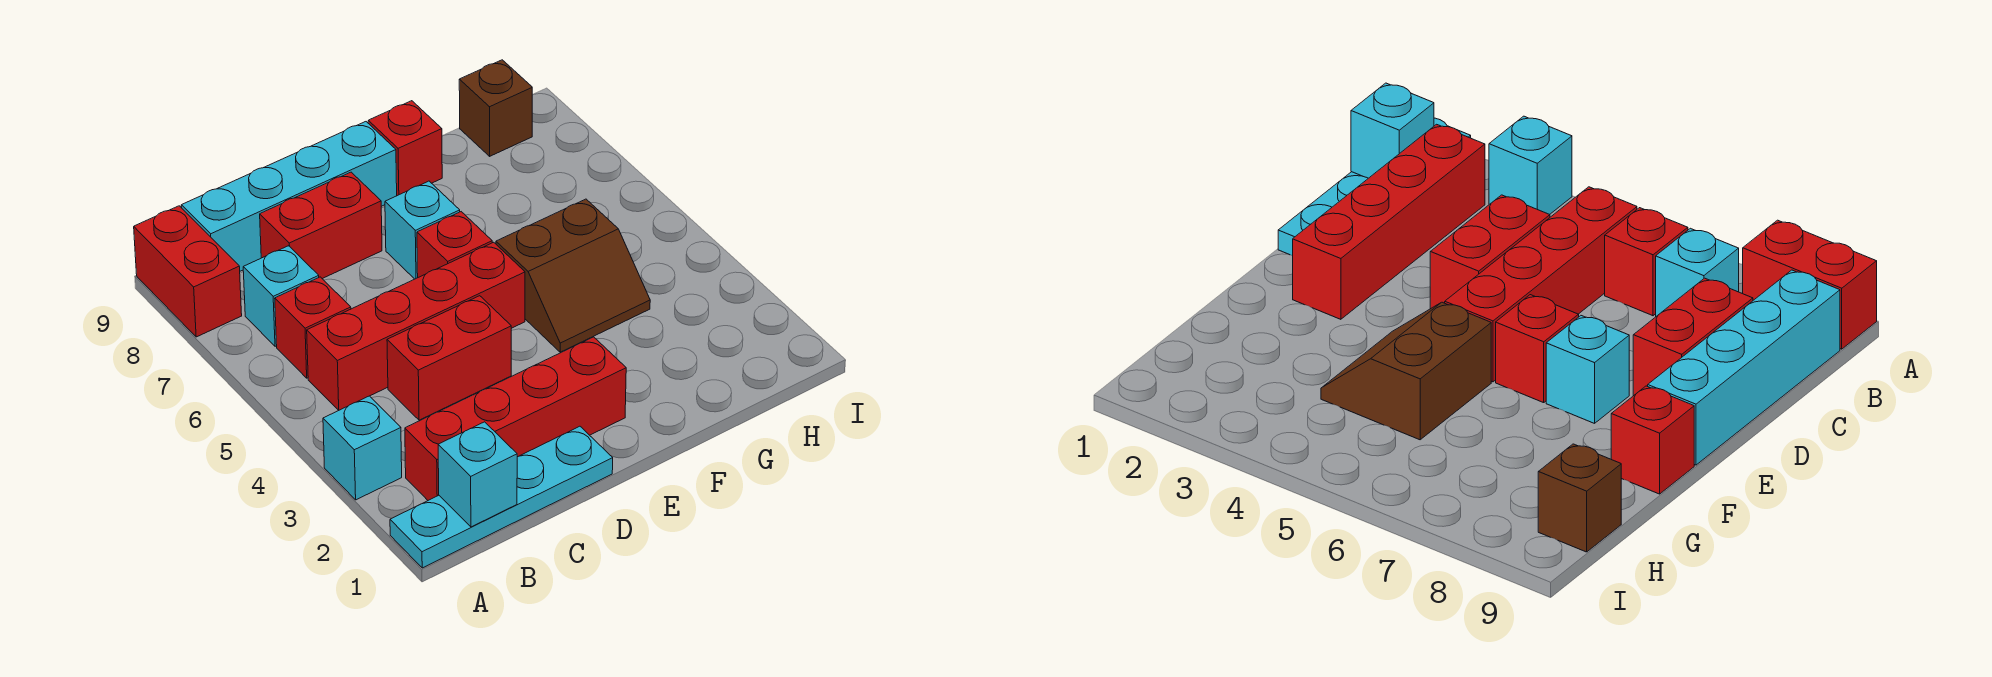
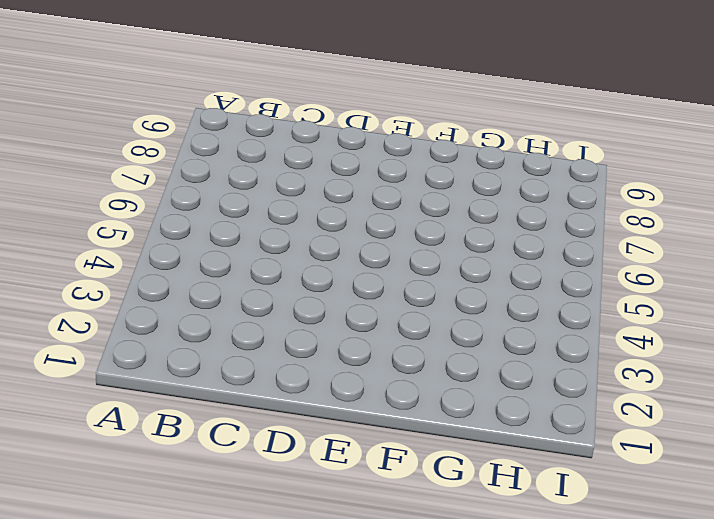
none -> cyan plate A1:D1 level 1
none -> cyan brick A3 level 1
none -> red brick A8:A9 level 1

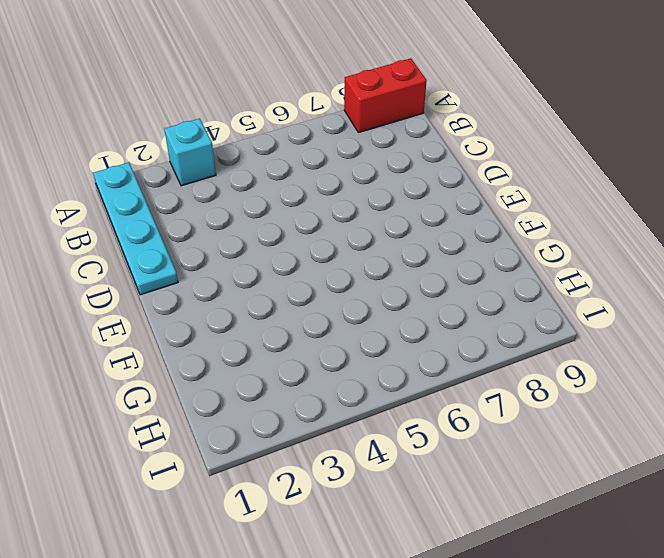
none -> red brick B2:E2 level 1
none -> red brick B5:E5 level 1
none -> red brick B6 level 1

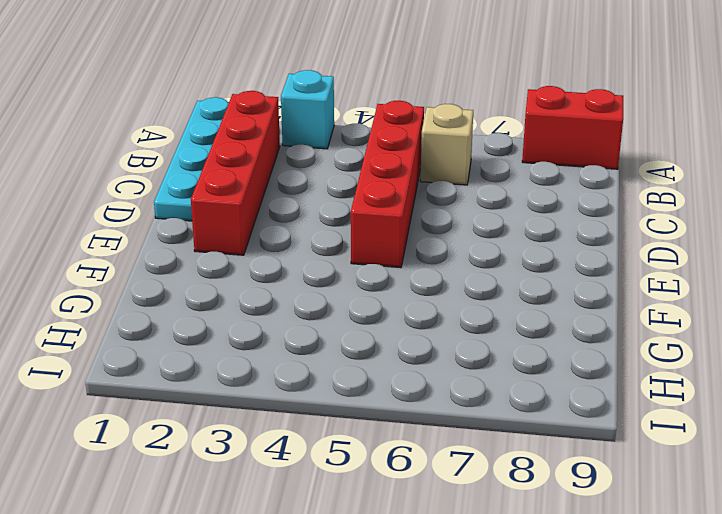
tan brick B6 level 1 -> red brick B6 level 1
none -> cyan brick B7 level 1
none -> cyan brick B9:E9 level 1
none -> red brick C4:D4 level 1

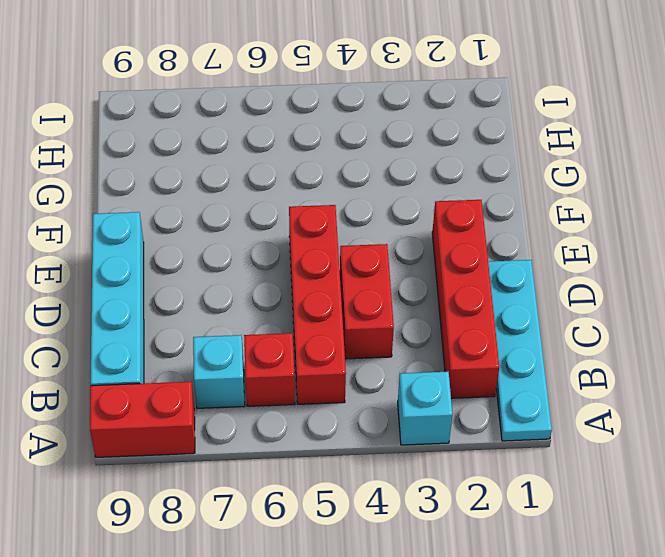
none -> red brick C8:D8 level 1
none -> red brick E6 level 1
none -> cyan brick E7 level 1

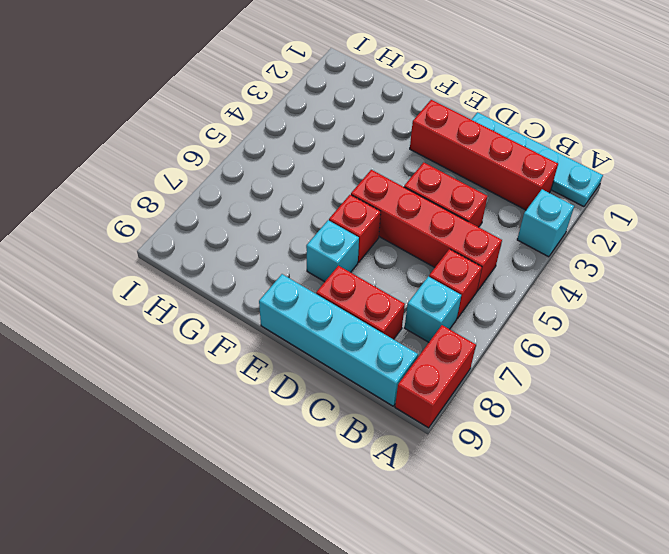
none -> brown slope F4:G5 level 1 top 5
none -> red brick F9 level 1
none -> brown brick H9 level 1

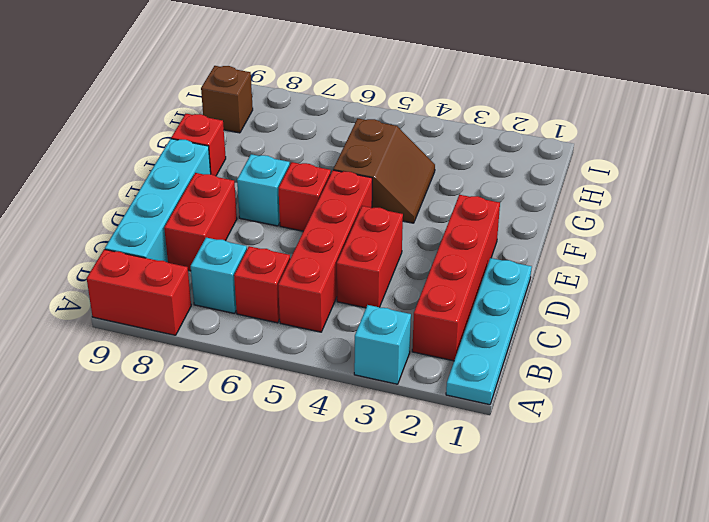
none -> cyan brick B1 level 2

